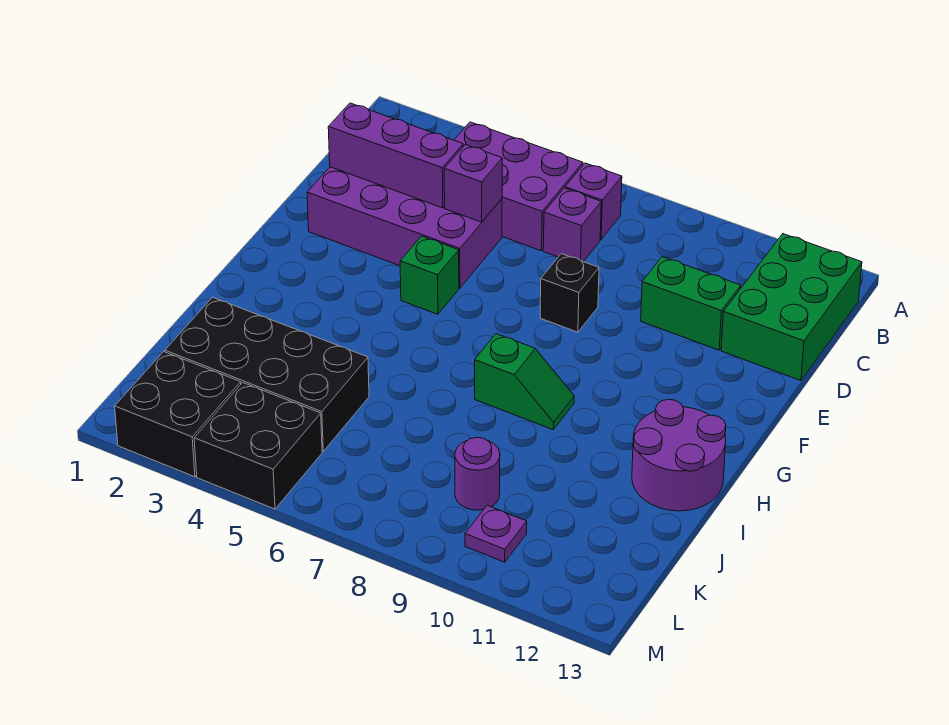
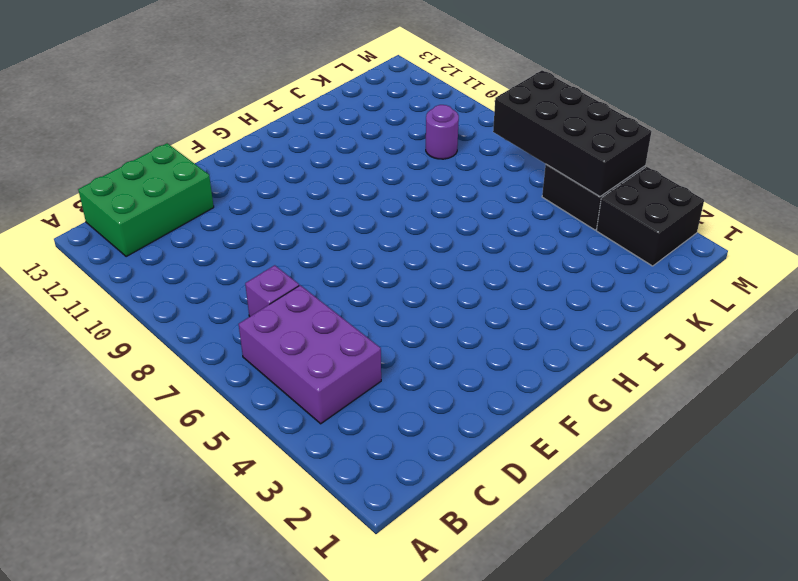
black brick L4:M7 level 2 -> black brick J2:K5 level 1
none -> purple brick B7 level 1
none -> purple brick D2:E5 level 1
none -> green brick D10:D11 level 1

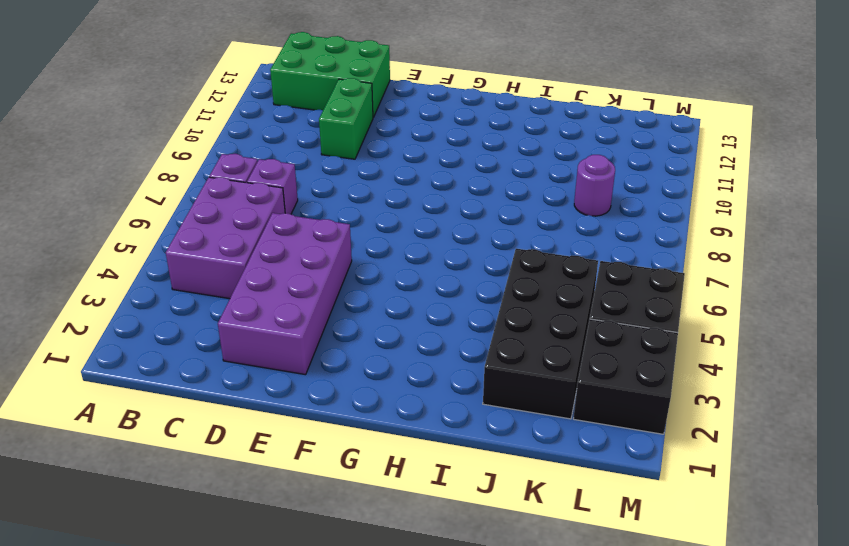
none -> black brick E8 level 1
none -> green brick F5 level 1
none -> green slope H8:H9 level 1 top 8

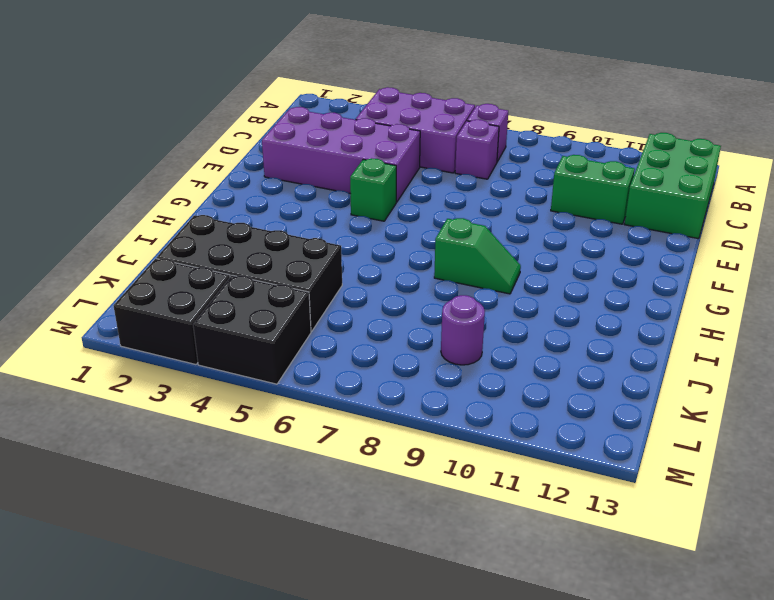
none -> black brick E8 level 1
none -> purple round brick H12:I13 level 1
none -> purple plate L10 level 1

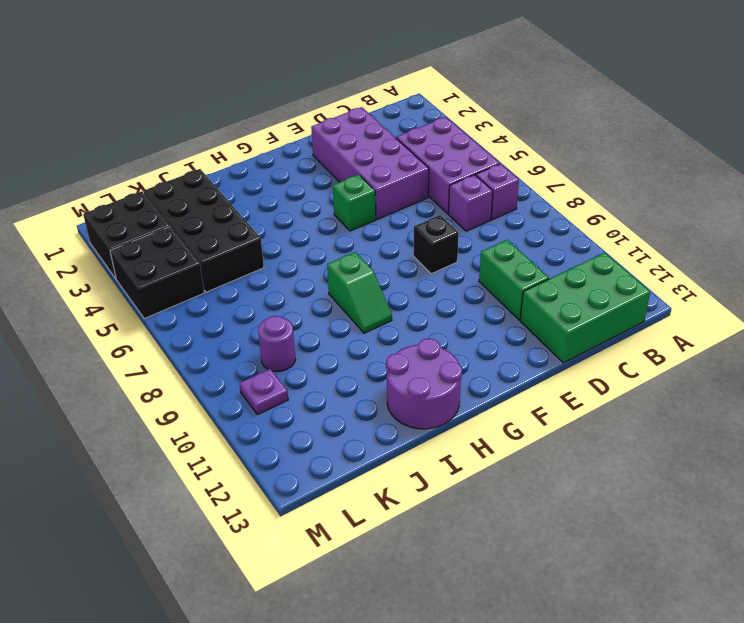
none -> purple brick D2:D4 level 2
none -> purple brick D5 level 2

